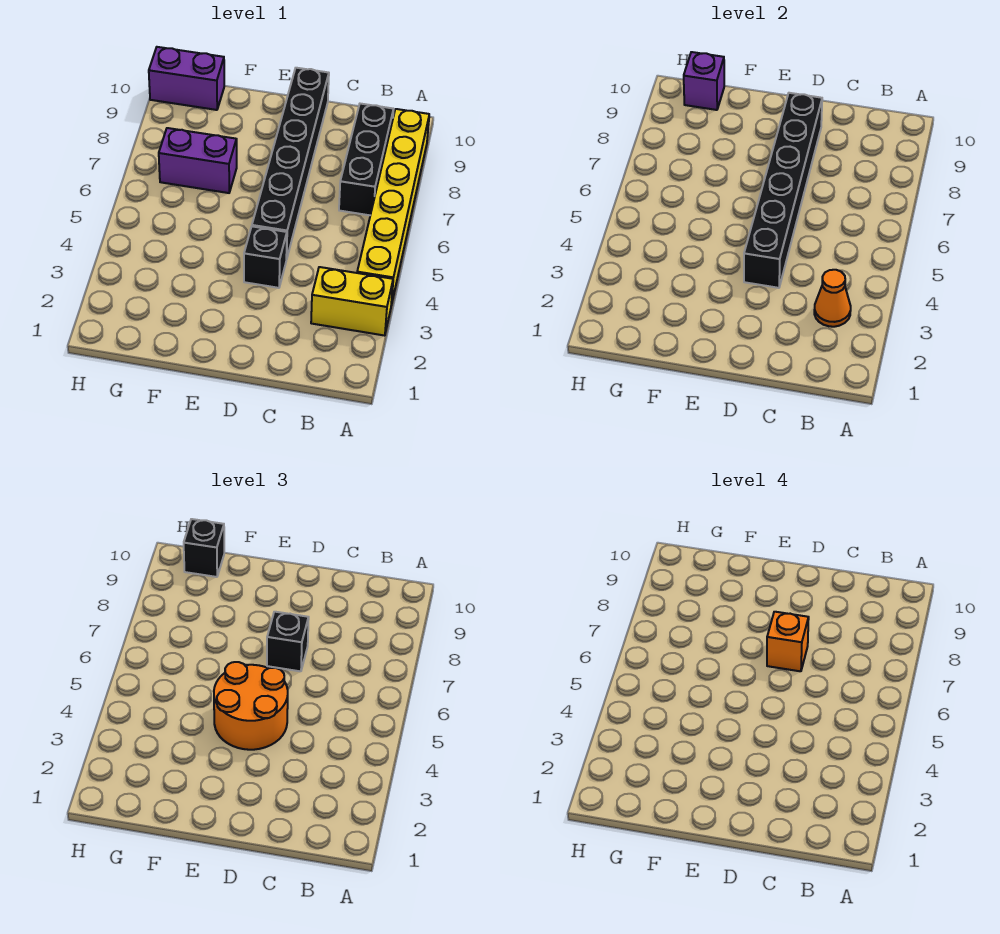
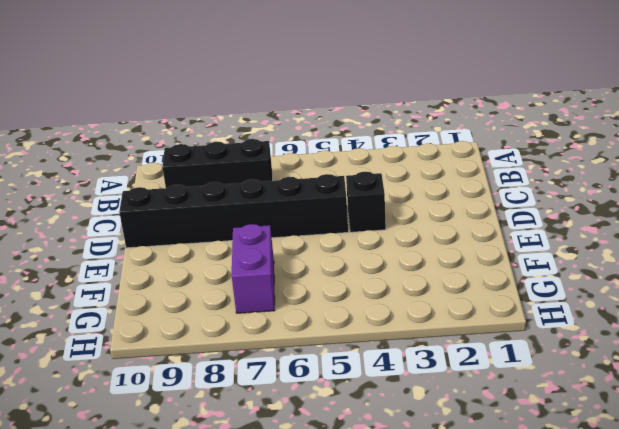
none -> yellow brick A3:B3 level 1
none -> yellow brick A4:A9 level 1
none -> purple brick G10:H10 level 1

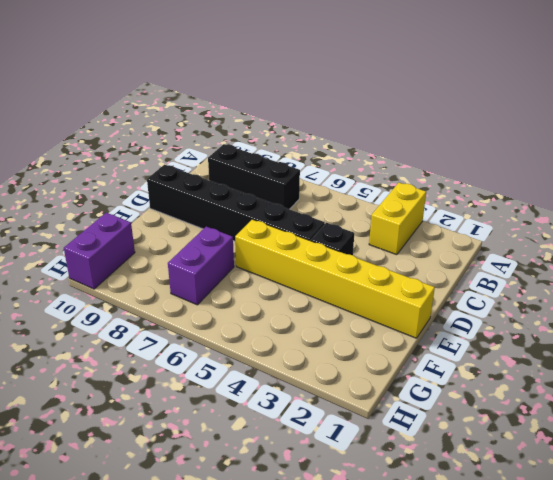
yellow brick E1:E6 level 1 -> yellow brick A4:A9 level 1
none -> orange cone B3 level 2
none -> black brick D4:D9 level 2
none -> purple brick G10 level 2

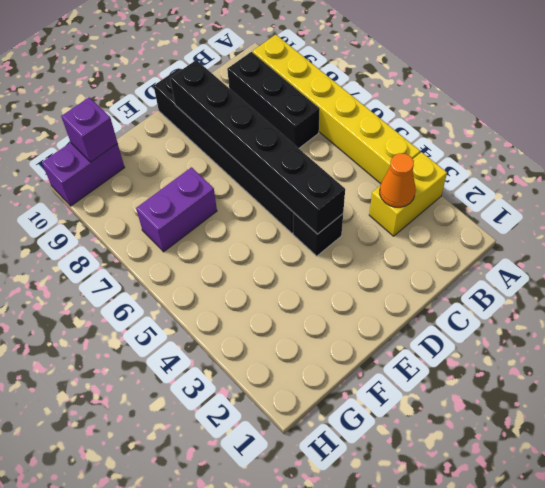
none -> orange round brick D4:E5 level 3
none -> black brick D7 level 3
none -> black brick G10 level 3

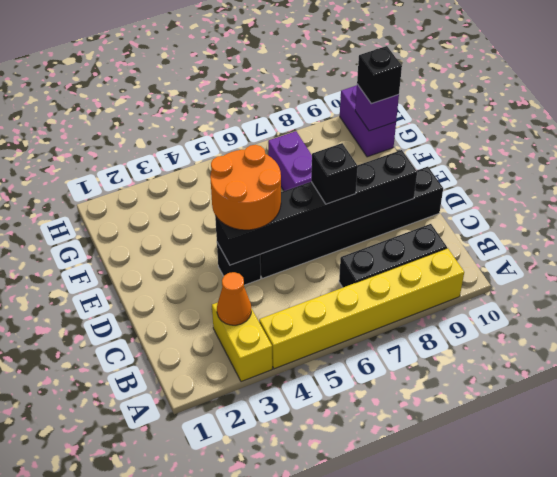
none -> orange brick D7 level 4

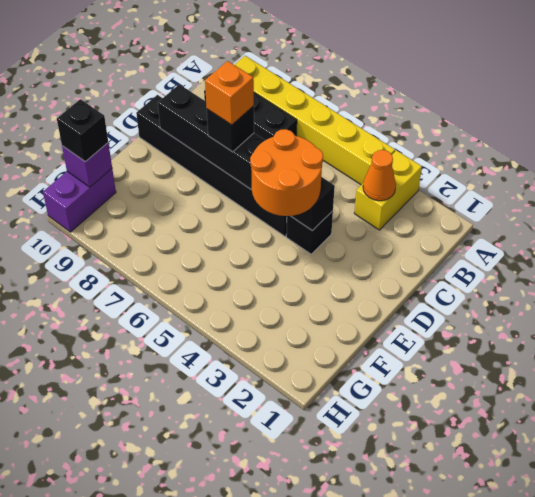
none -> purple brick F7:G7 level 1

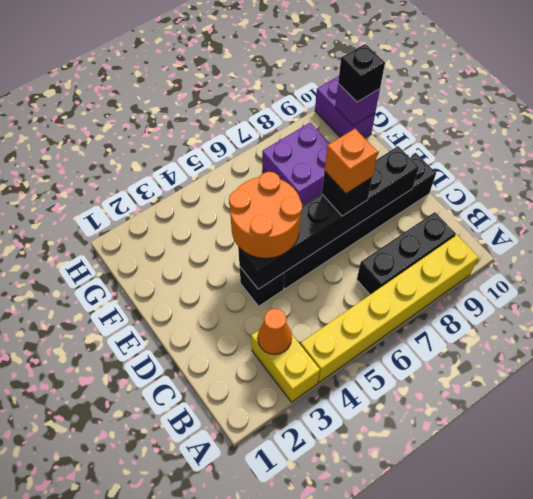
purple brick F7:G8 level 1 -> purple brick F7:G7 level 1

